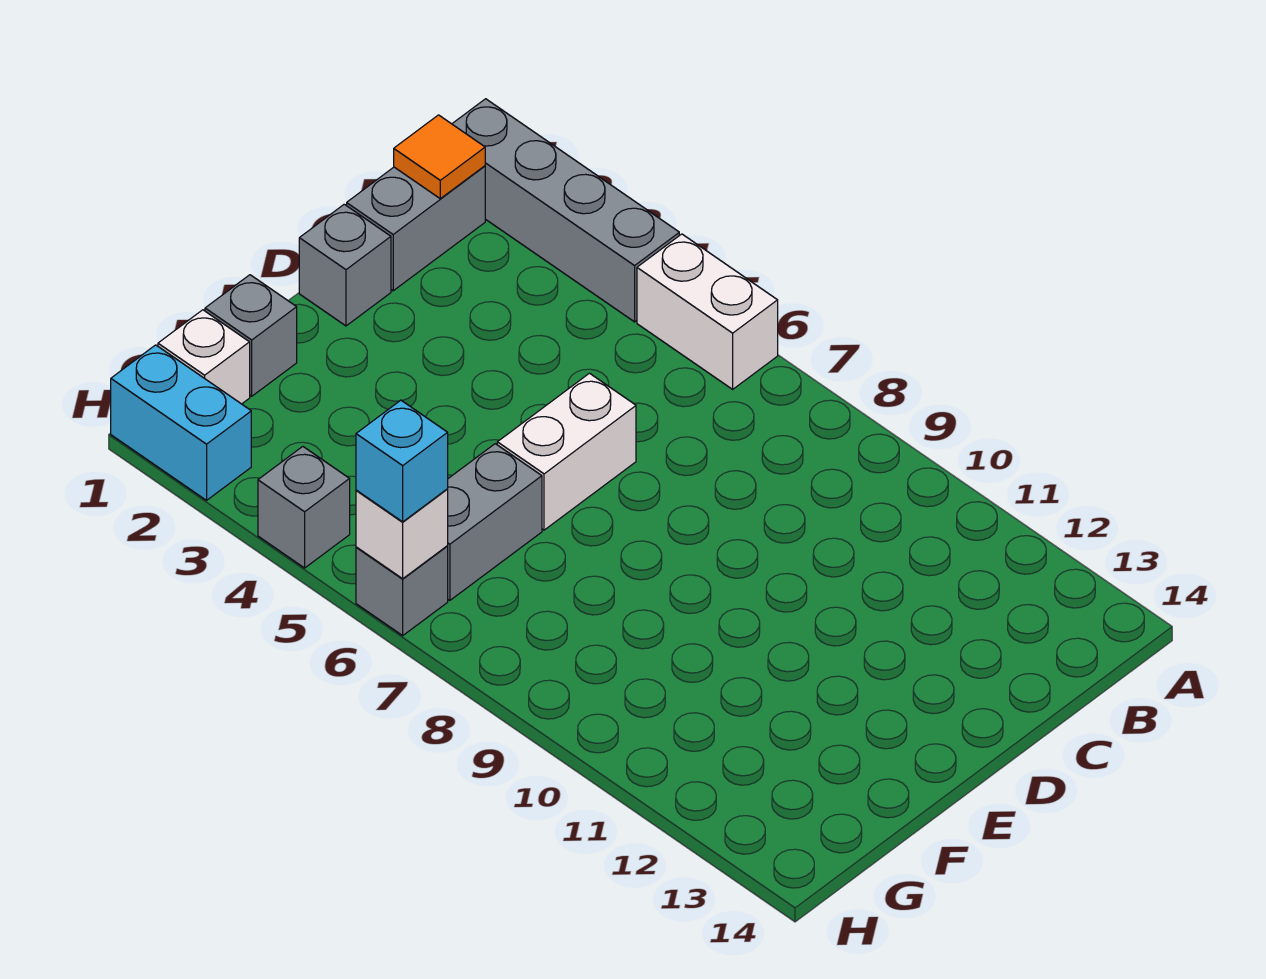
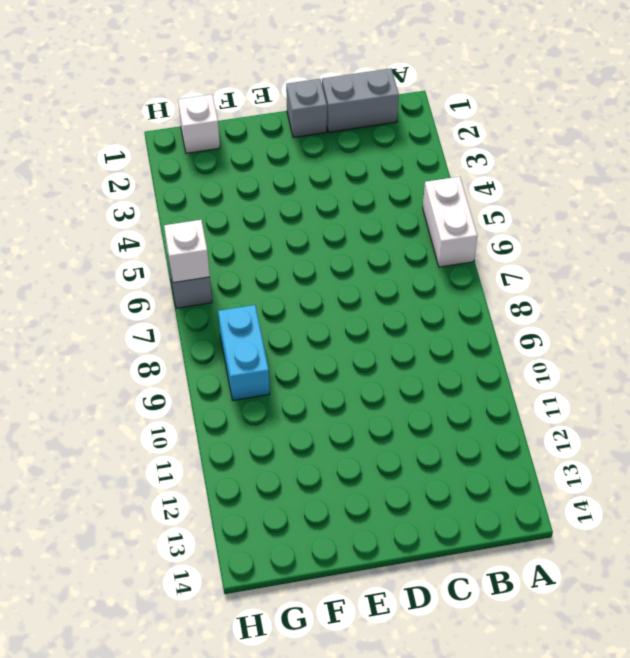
cyan brick G8:G9 level 1 -> cyan brick H1:H2 level 1
none -> grey brick A1:A4 level 1
none -> white brick D6:E6 level 1
none -> grey brick F1 level 1

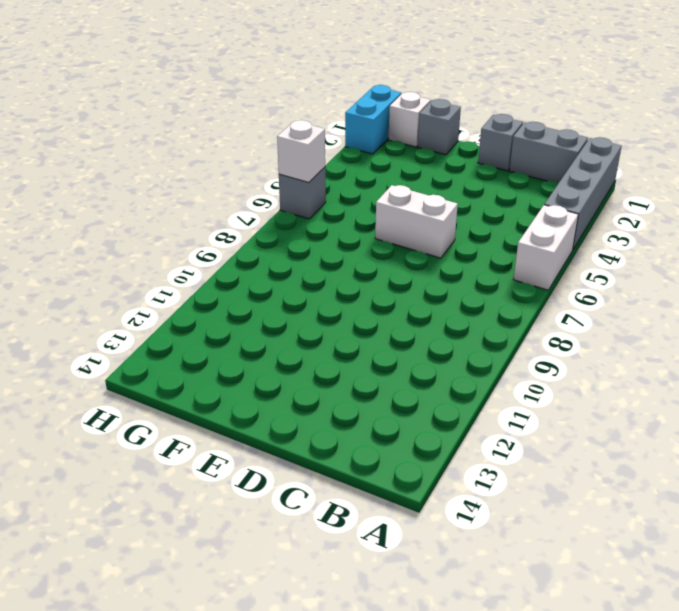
none -> grey brick F6:G6 level 1
none -> grey brick H4 level 1
none -> orange tile B1 level 2

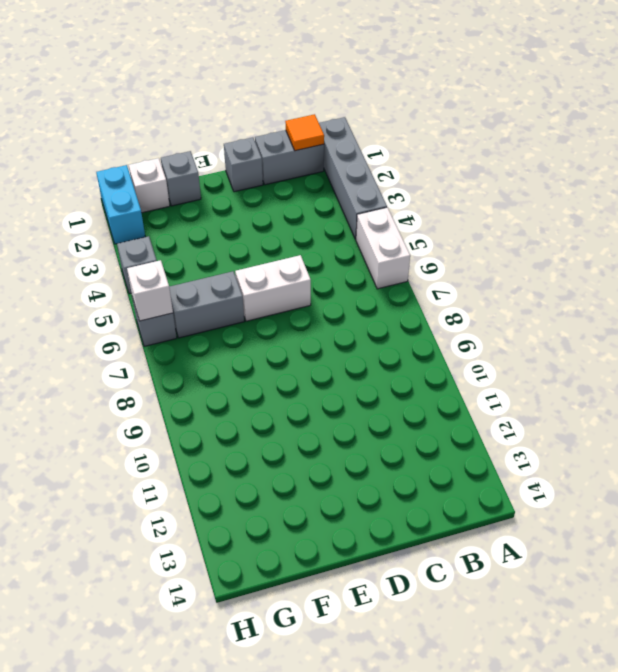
none -> cyan brick H6 level 3

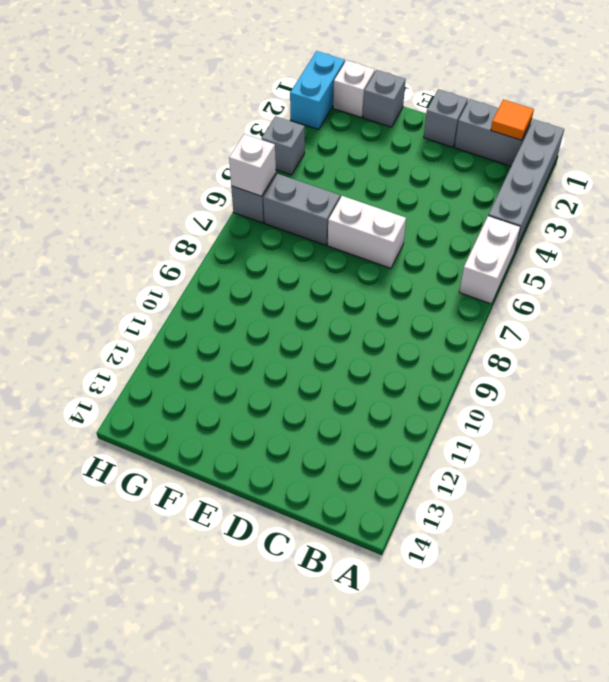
none -> cyan brick H6 level 3

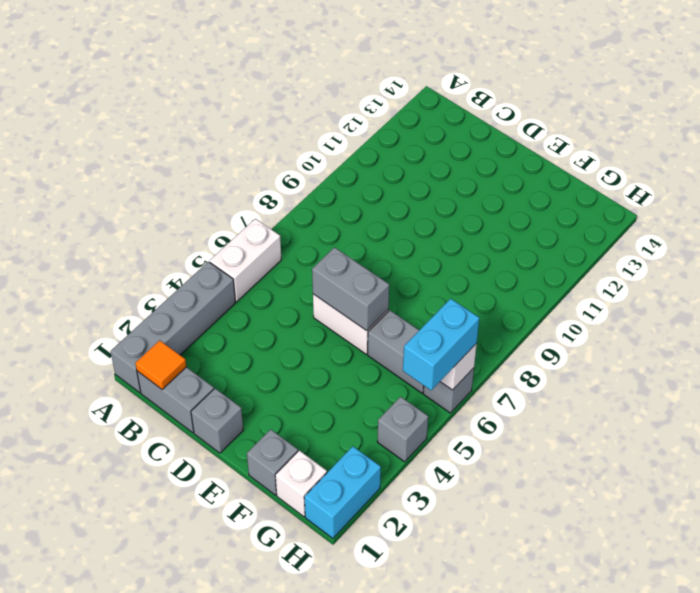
grey brick D6:E6 level 2 -> none
cyan brick H5:H6 level 3 -> cyan brick H6 level 3

